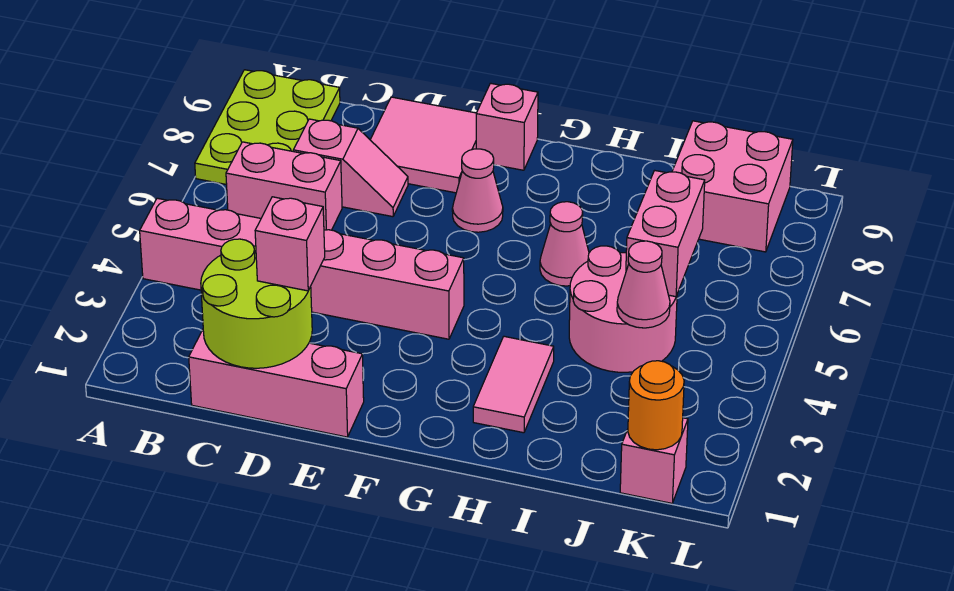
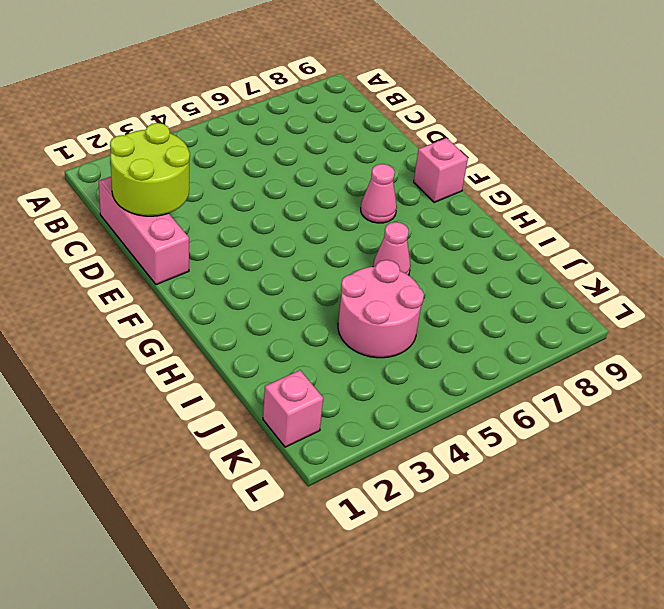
none -> pink brick A4:F4 level 1
none -> lime plate A7:B9 level 1
none -> pink brick B6:C6 level 1

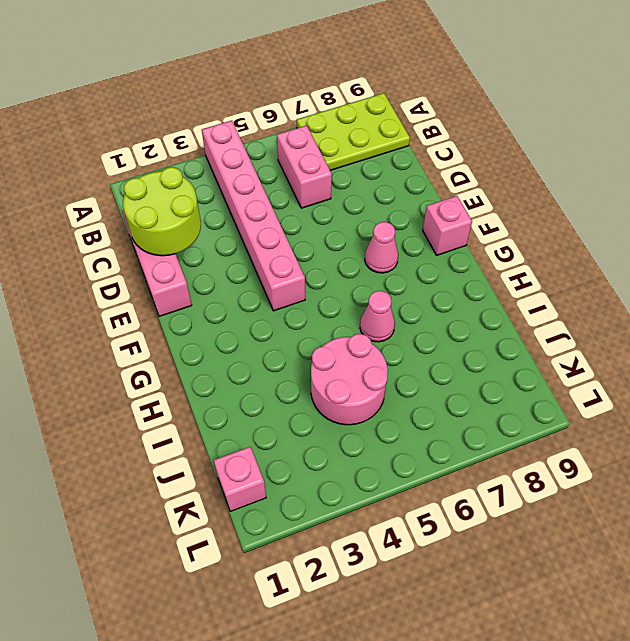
none -> pink slope C7:D7 level 1 top C
none -> pink tile D8:E9 level 1
none -> pink tile H2:H3 level 1

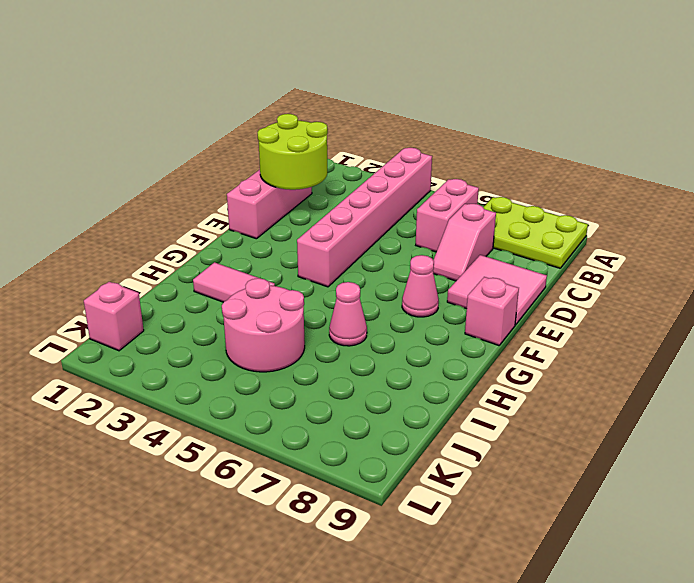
none -> pink brick J8:K9 level 1
none -> pink cone J4 level 2
none -> pink brick J5:J6 level 2

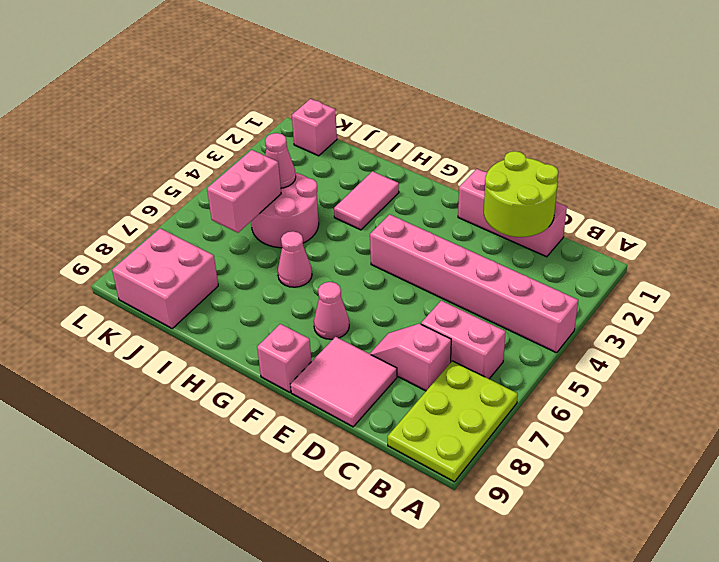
none -> orange round brick K1 level 2
none -> pink brick D2 level 3

